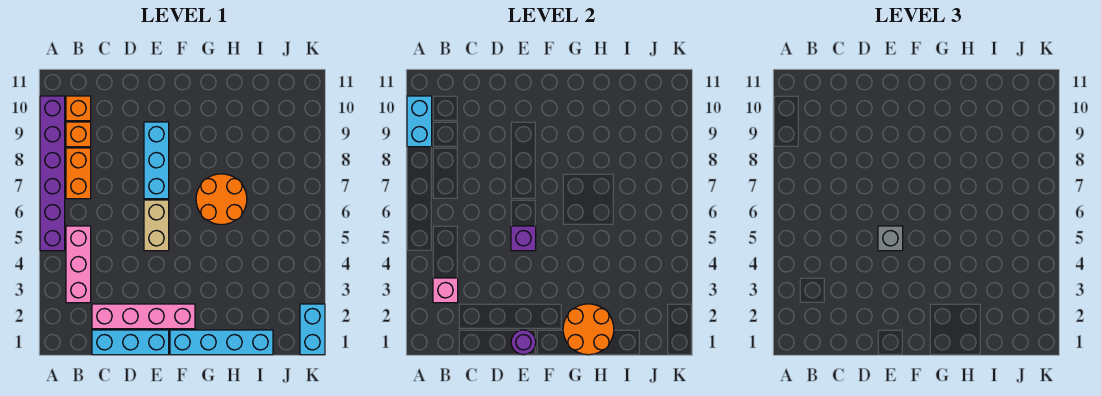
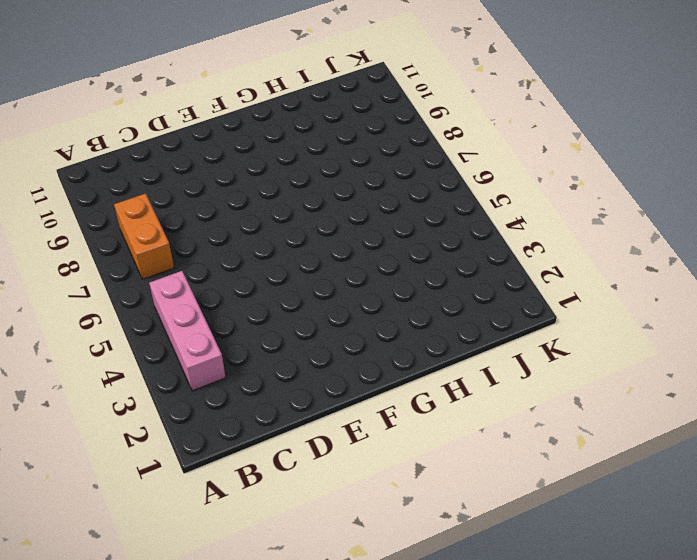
none -> purple brick A5:A10 level 1
none -> orange brick B9 level 1
none -> orange brick B10 level 1

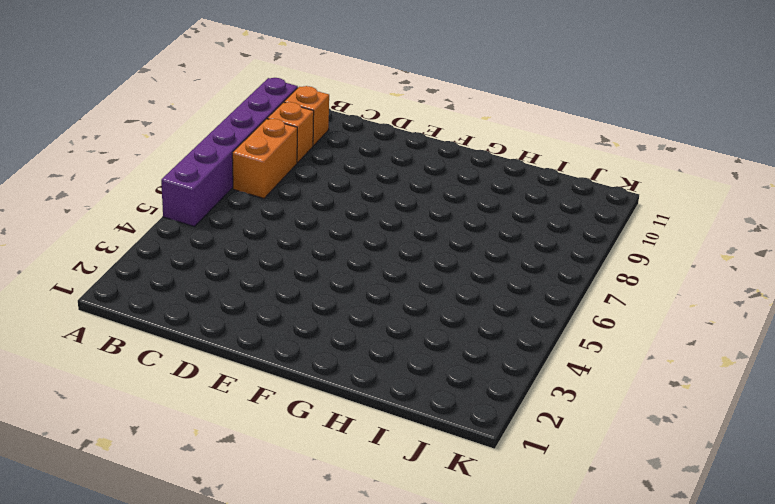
none -> pink brick B3:B5 level 1
none -> cyan brick C1:E1 level 1
none -> pink brick C2:F2 level 1

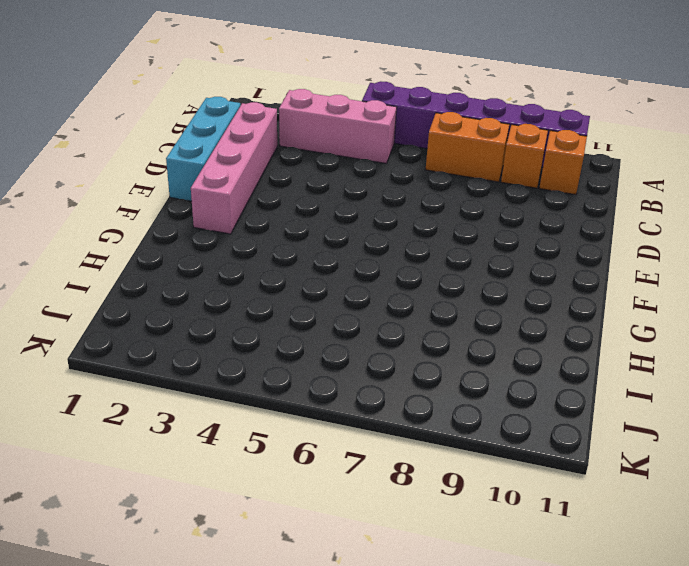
none -> tan brick E5:E6 level 1
none -> cyan brick E7:E9 level 1
none -> cyan brick F1:I1 level 1

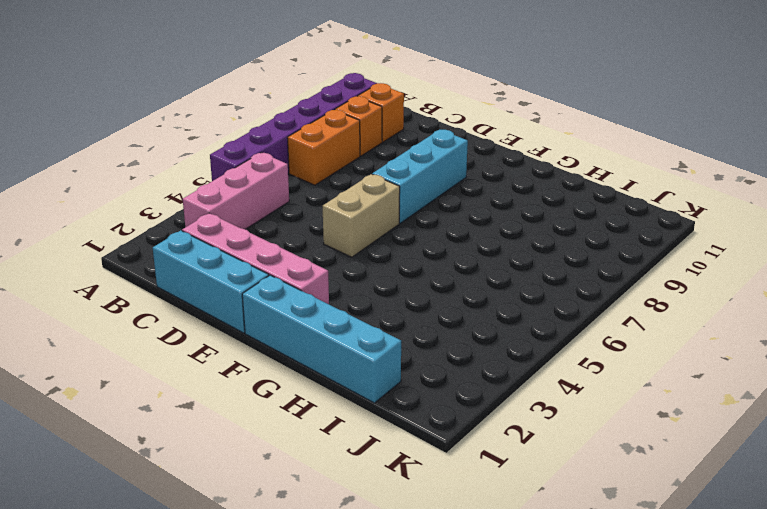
none -> orange round brick G6:H7 level 1
none -> cyan brick K1:K2 level 1
none -> cyan brick A9:A10 level 2

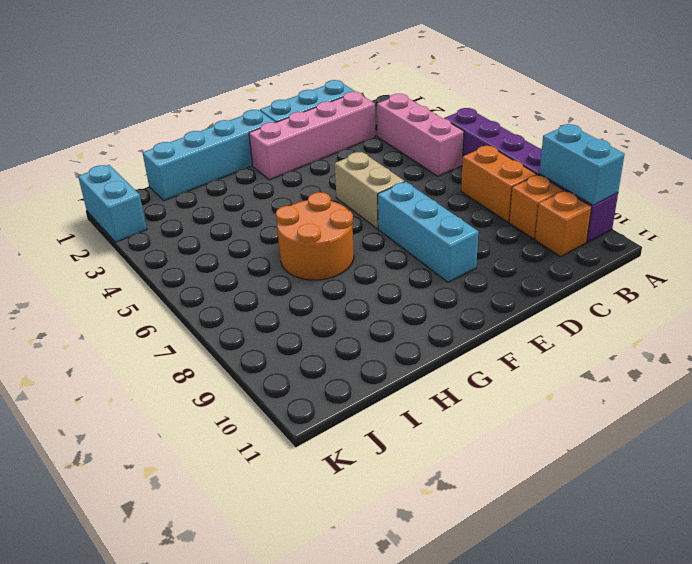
none -> pink brick B3 level 2
none -> purple round brick E1 level 2
none -> purple brick E5 level 2

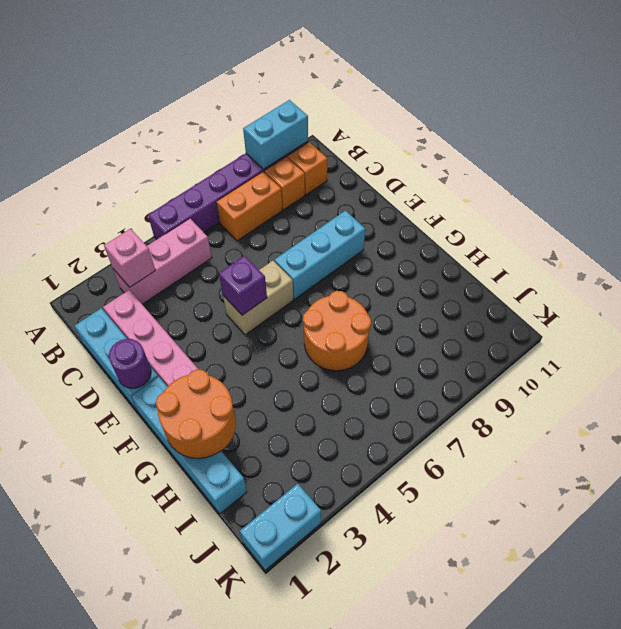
none -> grey brick E5 level 3

